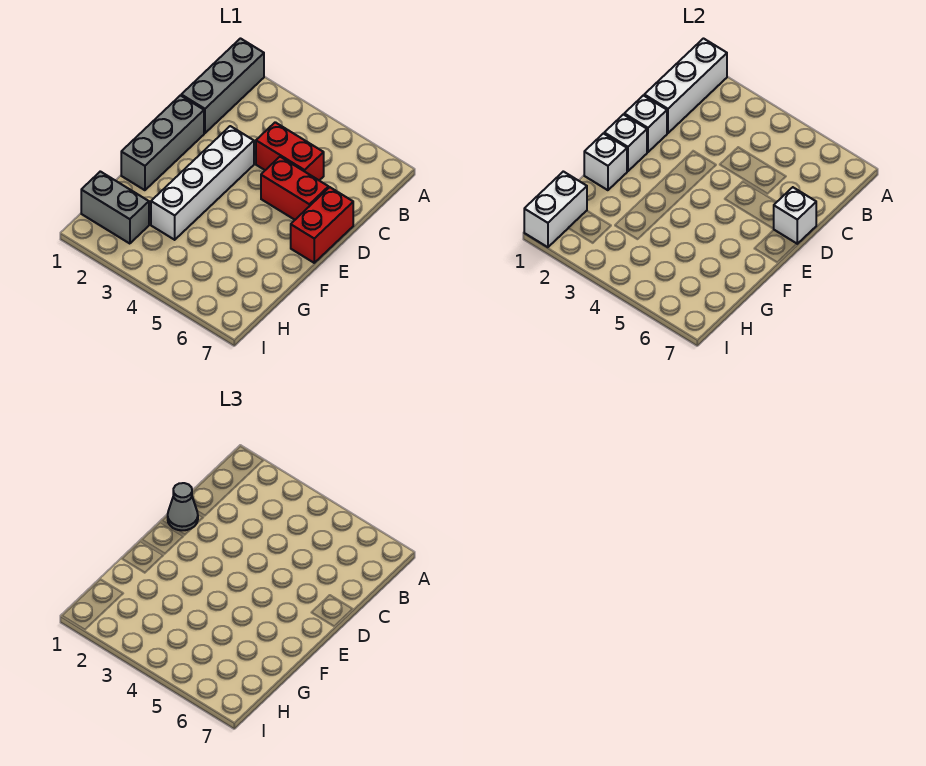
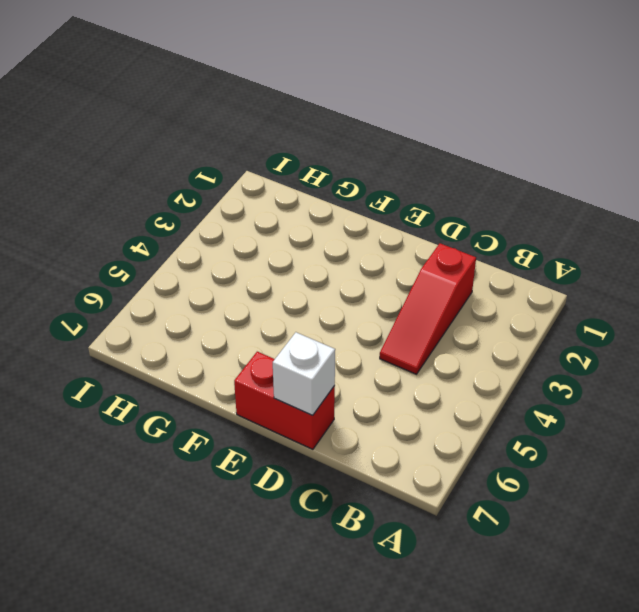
red slope C2:C4 level 1 top 2 -> red brick C4:C5 level 1
none -> grey brick A1:C1 level 1
none -> grey brick D1:F1 level 1
none -> white brick D3:G3 level 1

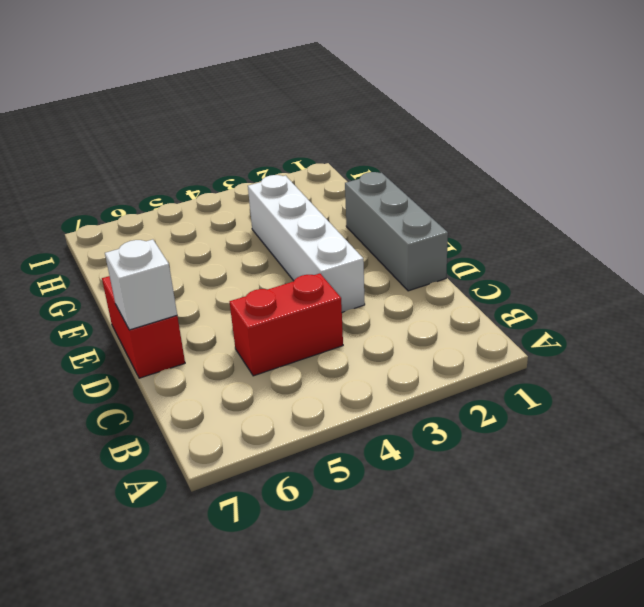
none -> grey brick A1:C1 level 1
none -> red brick D5:D6 level 1
none -> grey brick H1:H2 level 1

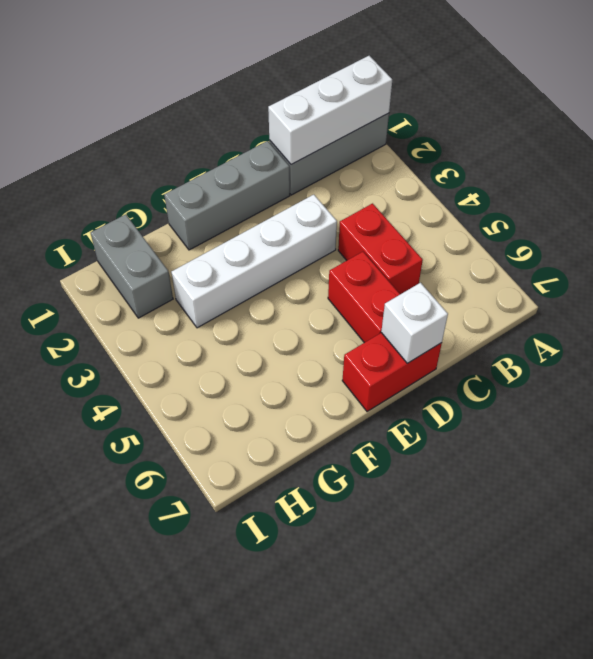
none -> white brick D1 level 2
none -> white brick E1 level 2
none -> white brick F1 level 2

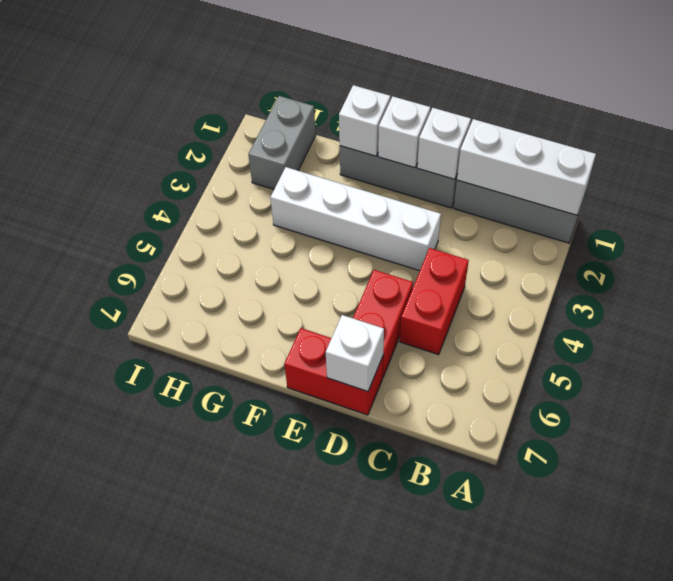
none -> white brick H1:I1 level 2
none -> grey cone D1 level 3

